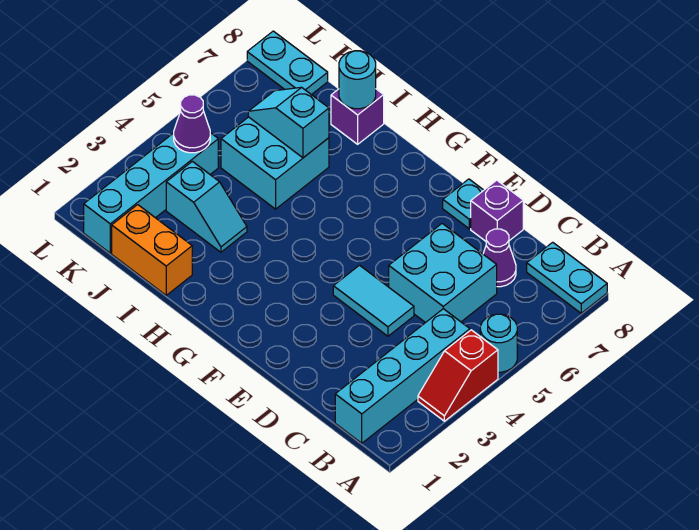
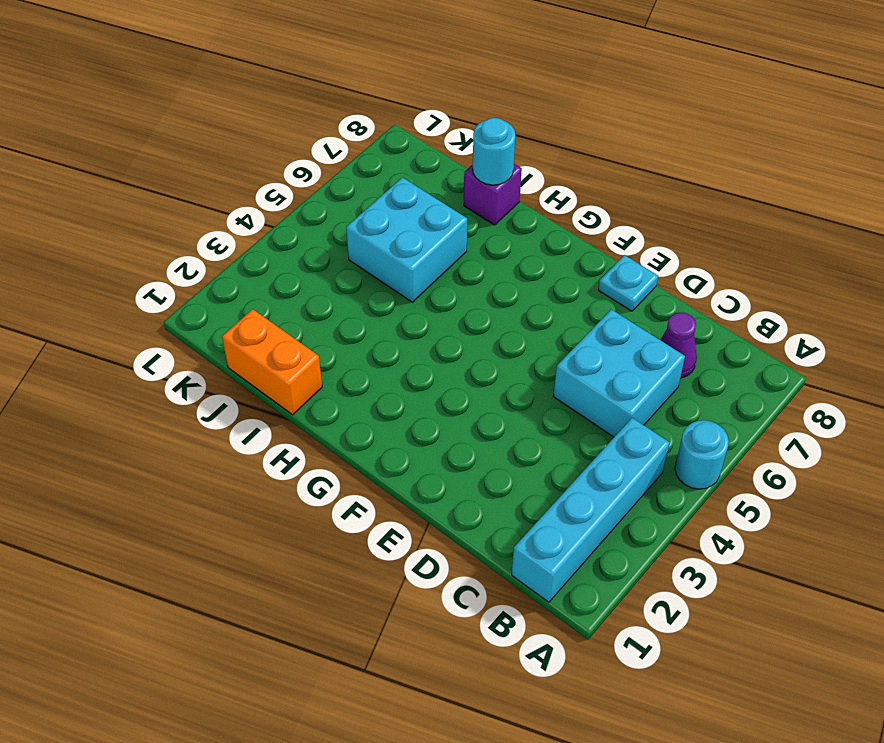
none -> red slope A3:A4 level 1 top 4
none -> cyan plate A8:B8 level 1
none -> cyan tile D4:E4 level 1

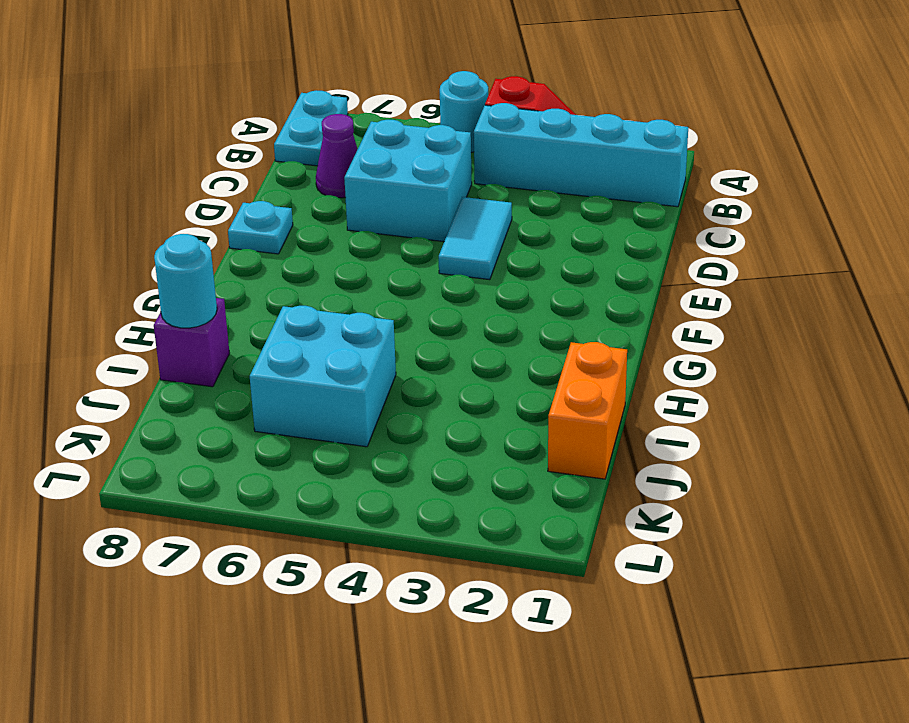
none -> purple brick D8 level 1
none -> cyan slope I3:J3 level 1 top J
none -> cyan brick K1:K4 level 1

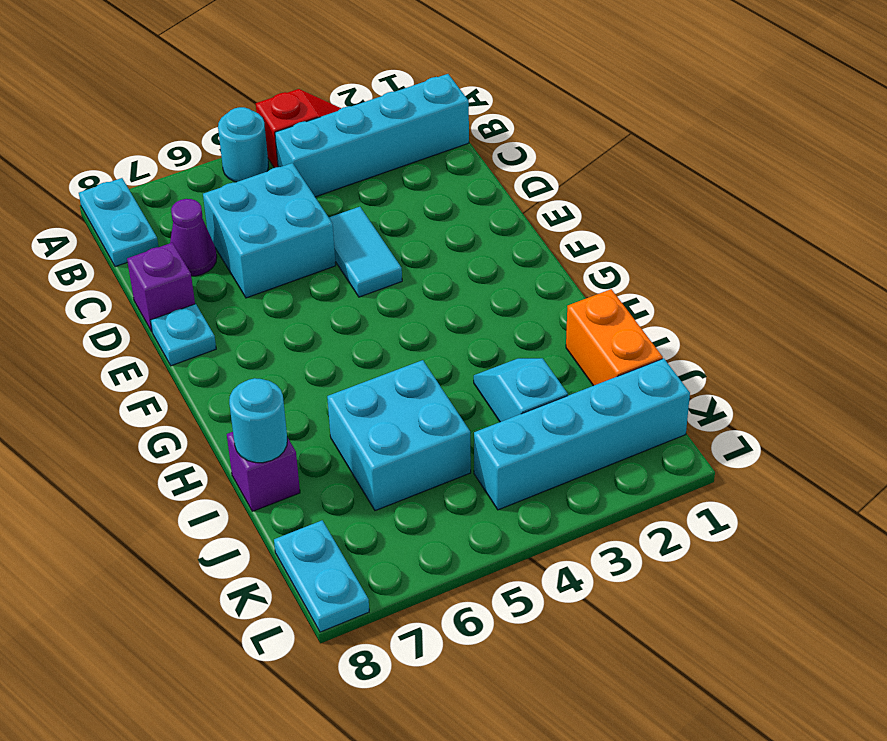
none -> cyan slope I6:J6 level 2 top I
none -> purple cone K4 level 2

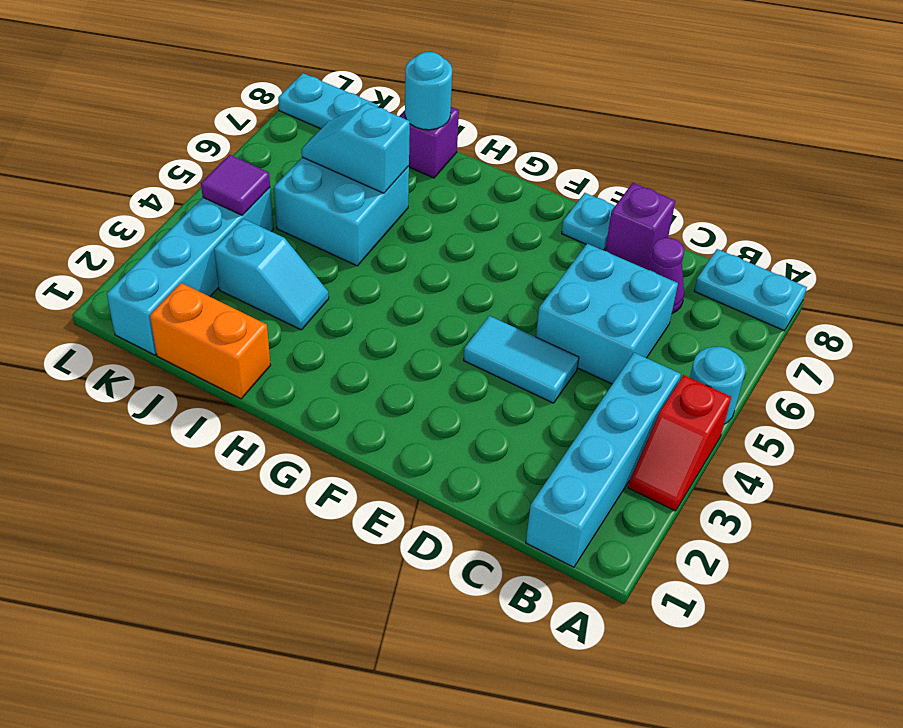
purple tile K4 level 2 -> purple cone K4 level 2

